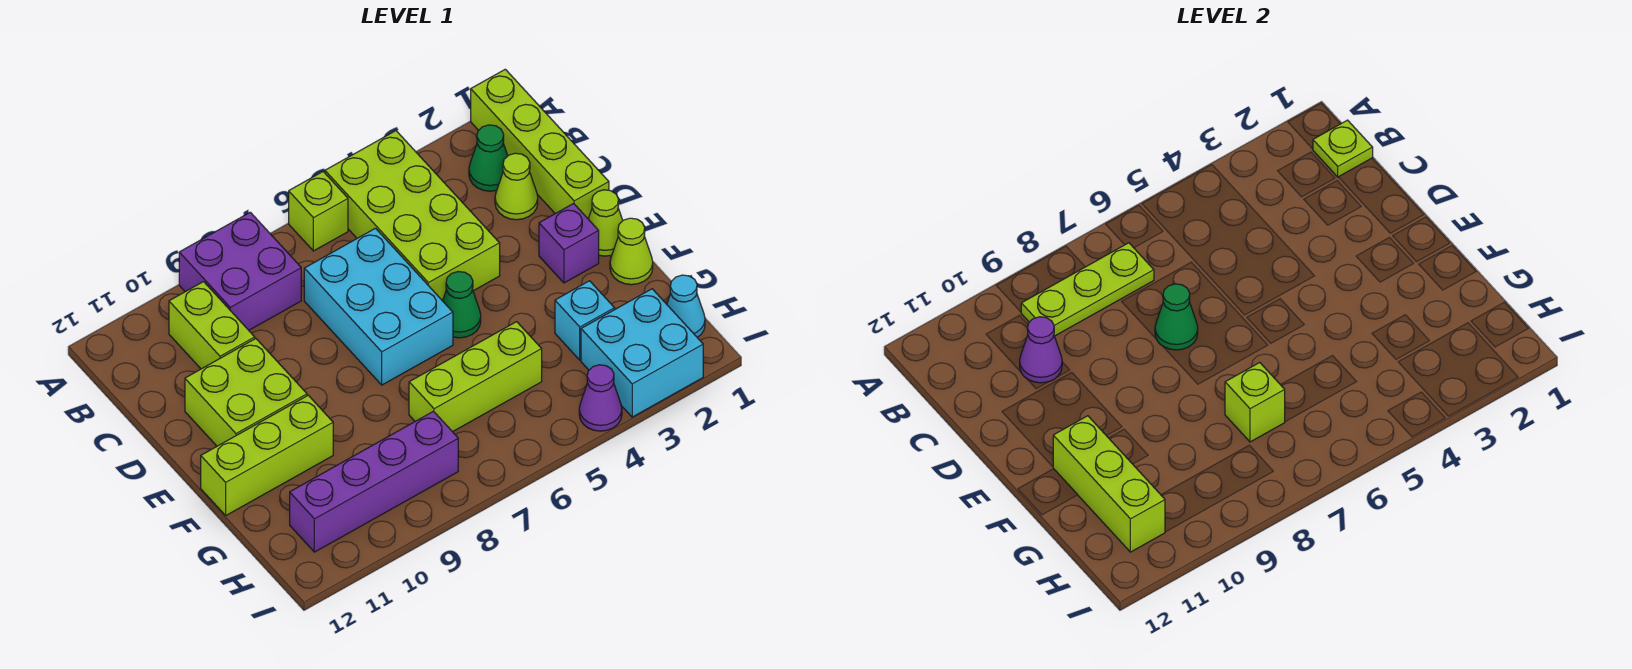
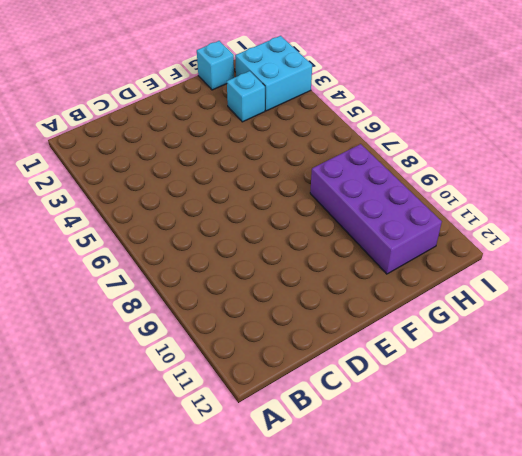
cyan brick G1 level 1 -> none
purple brick G8:H11 level 1 -> purple brick H8:H11 level 1
none -> lime brick A1:D1 level 1
none -> lime brick A4:D5 level 1
none -> lime brick A6 level 1

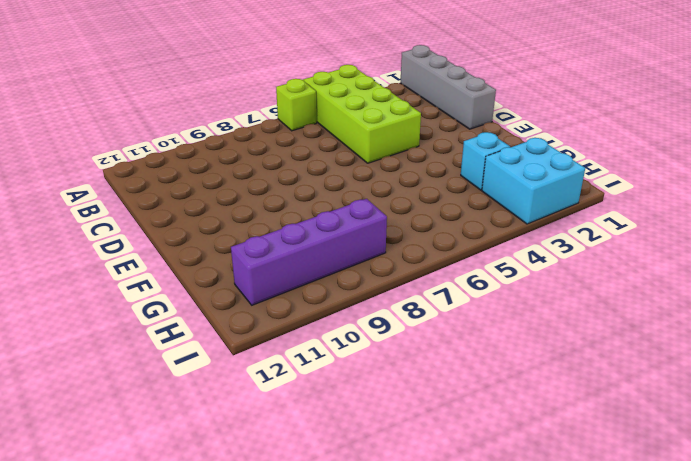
grey brick A1:D1 level 1 -> lime brick A1:D1 level 1
none -> purple brick A8:B9 level 1
none -> green cone B2 level 1
none -> lime brick B10:C10 level 1

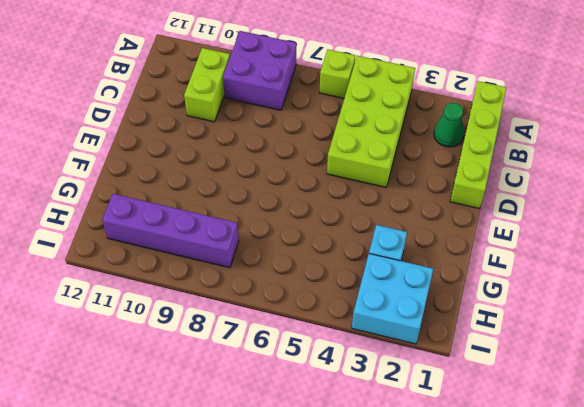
none -> lime cone C2 level 1
none -> cyan brick C6:E7 level 1
none -> lime brick D10:E11 level 1

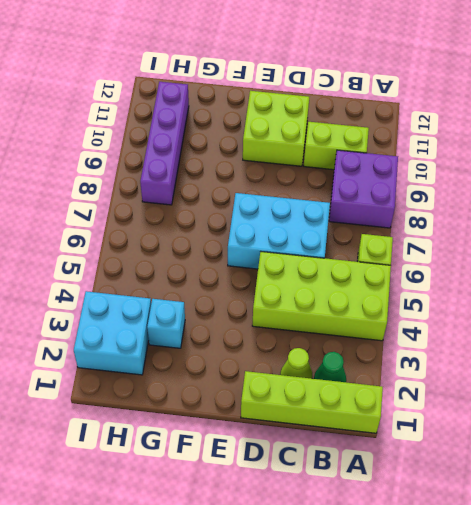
none -> lime cone E1 level 1
none -> purple brick E2 level 1
none -> green cone E5 level 1

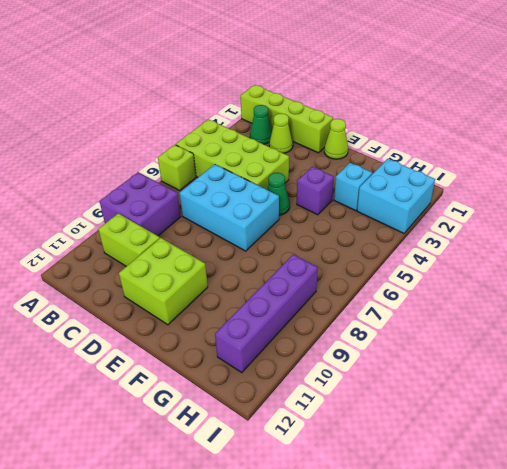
purple brick F4 level 1 -> purple brick E2 level 1
none -> lime cone F1 level 1
none -> lime brick F10:F12 level 1
none -> lime brick G5:G7 level 1

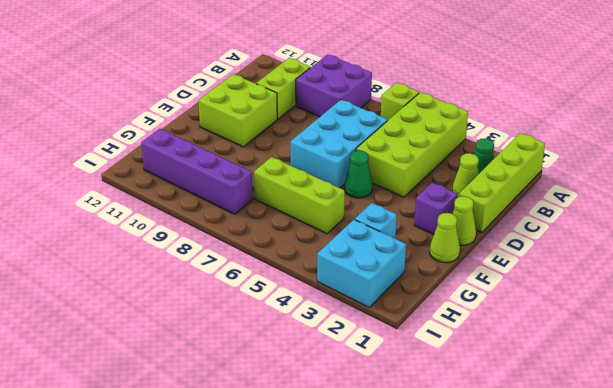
none -> lime brick F10:F12 level 1
none -> cyan cone H1 level 1
none -> purple cone I4 level 1

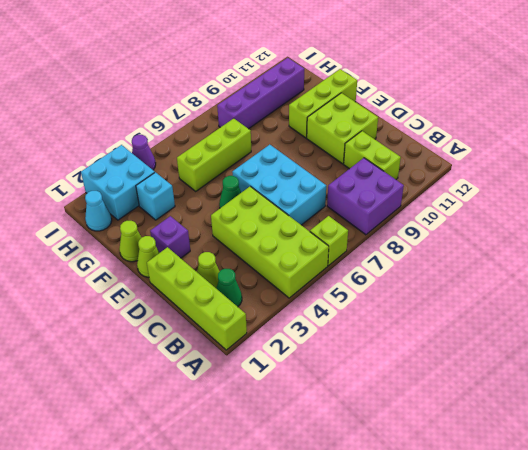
none -> lime plate B1 level 2
none -> lime plate B7:B9 level 2
none -> purple cone C10 level 2

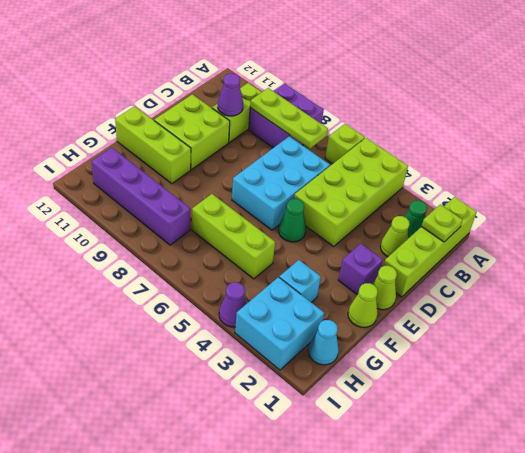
none -> green cone D7 level 2
none -> lime brick F11:H11 level 2
none -> lime brick G7 level 2

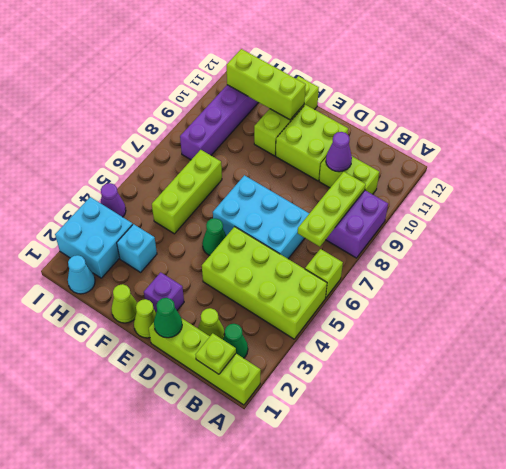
green cone D1 level 2 -> green cone D7 level 2
none -> lime brick G7 level 2

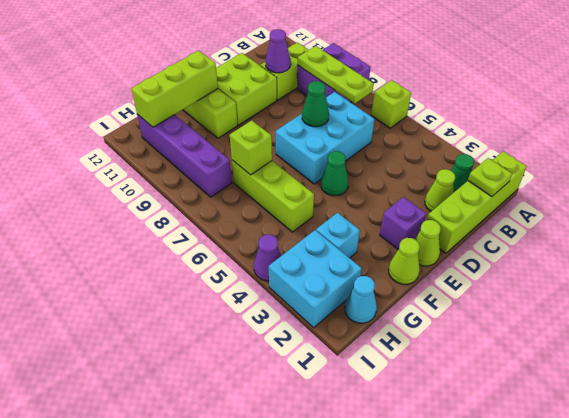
none -> lime brick A4:D5 level 1

